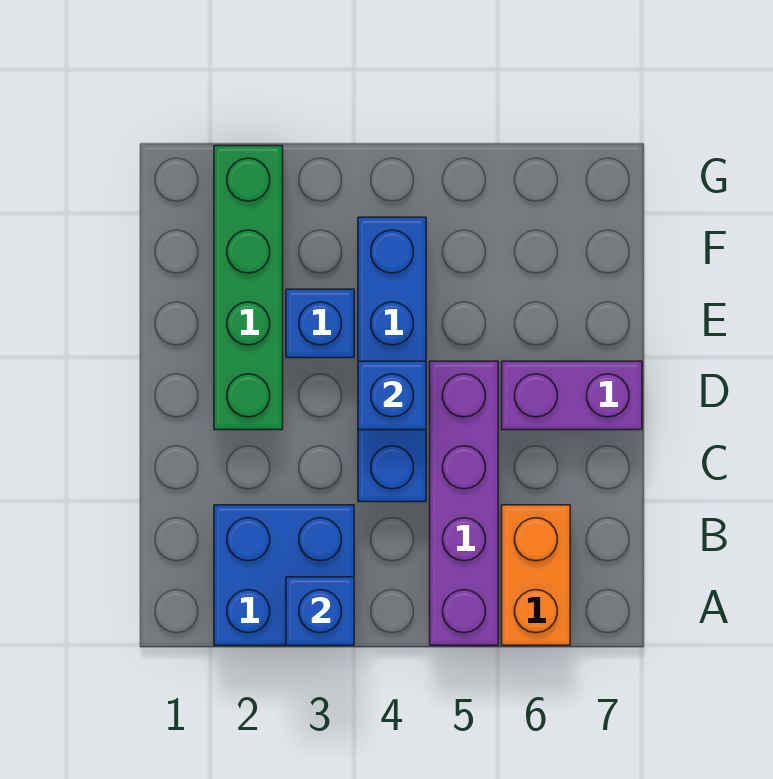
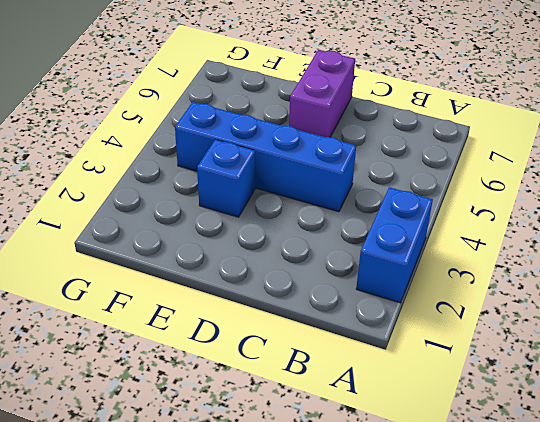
blue brick A2:A3 level 1 -> blue brick A2:B3 level 1
none -> purple brick A5:D5 level 1
none -> orange brick A6:B6 level 1

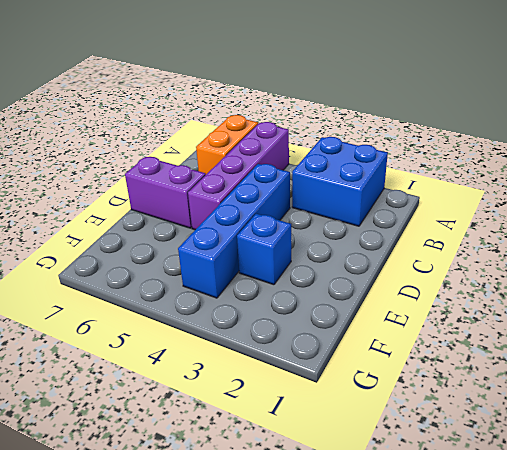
none -> green brick D2:G2 level 1
none -> blue brick A3 level 2

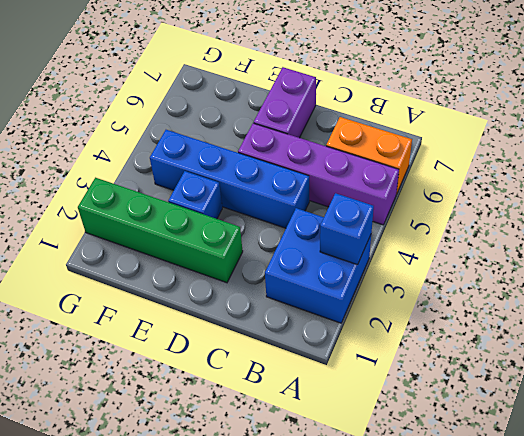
none -> blue brick D4 level 2

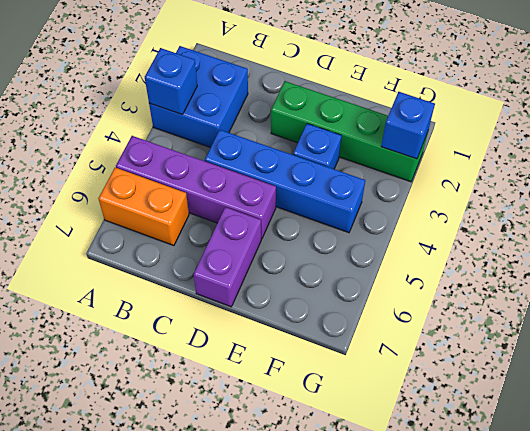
blue brick G2 level 2 -> blue brick D4 level 2

